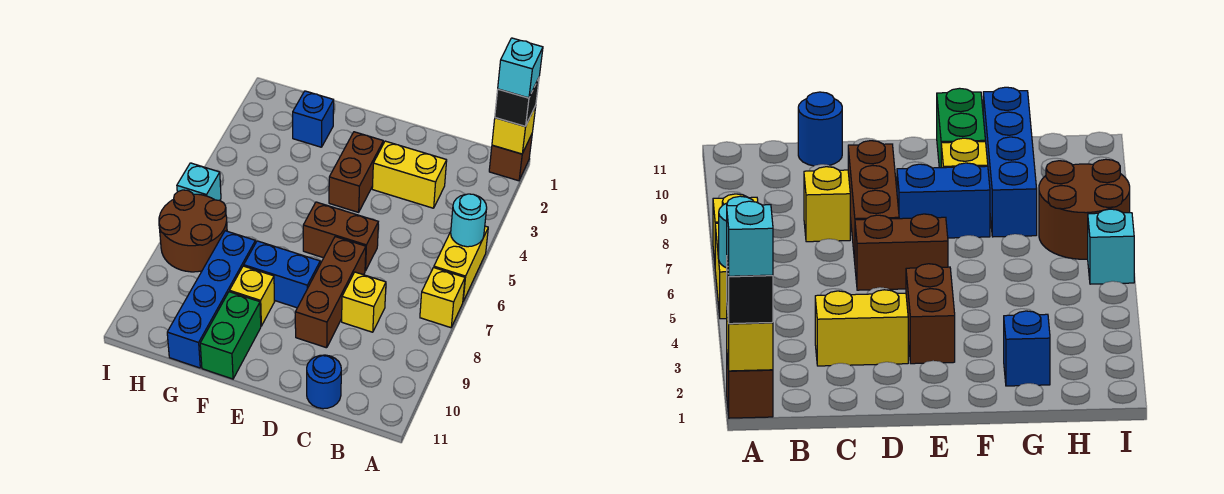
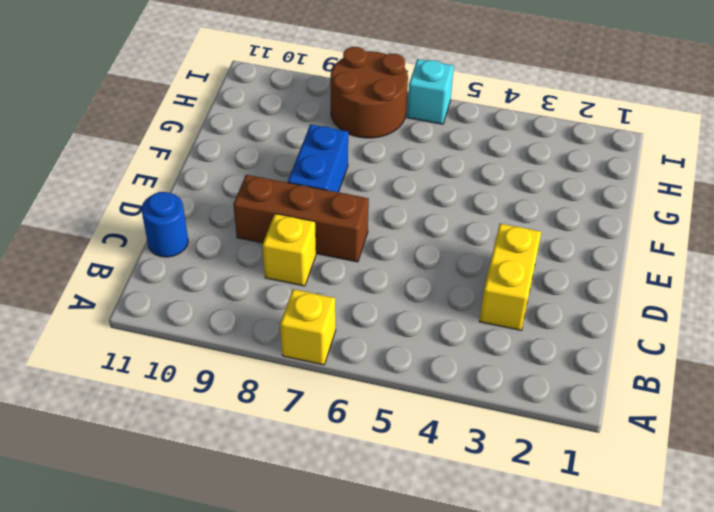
none -> brown brick A1 level 1
none -> yellow brick A5:A6 level 1
none -> brown brick D6:E6 level 1

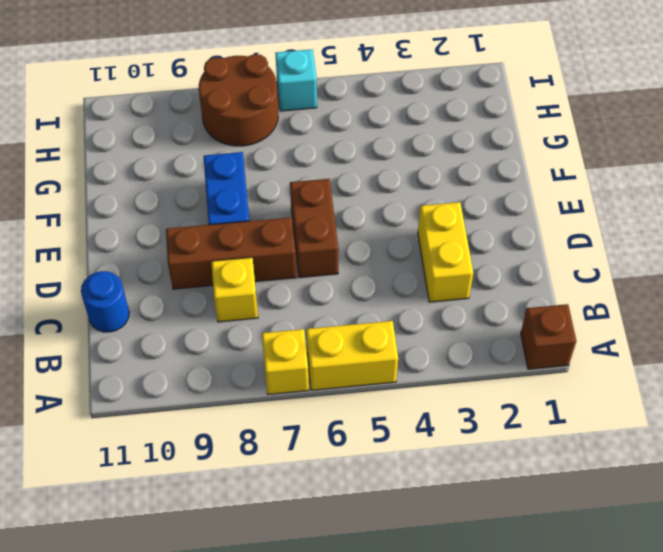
none -> brown brick E3:E4 level 1
none -> yellow brick F9 level 1
none -> green brick F10:F11 level 1

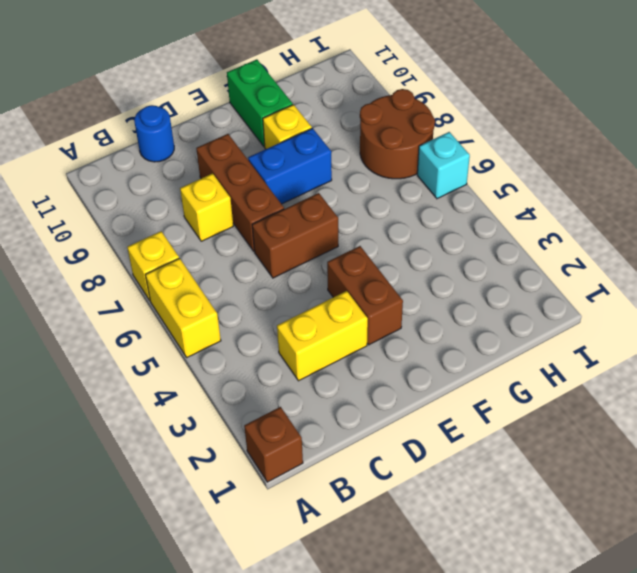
none -> blue brick G2 level 1
none -> blue brick G8:G11 level 1
none -> yellow brick A1 level 2

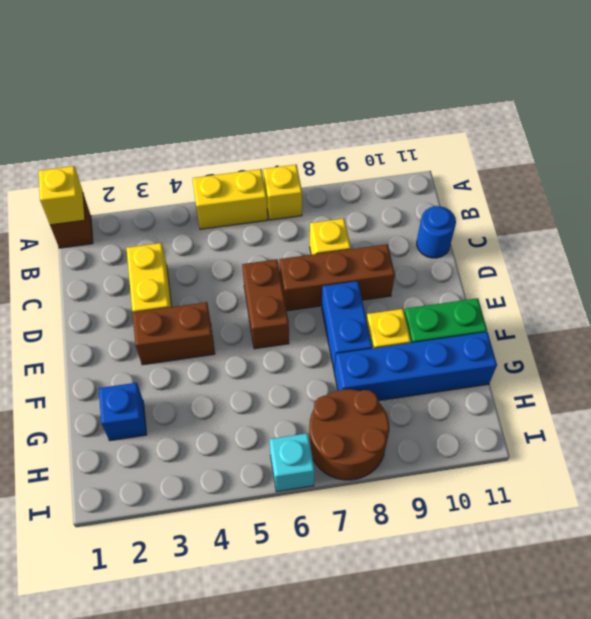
none -> cyan round brick A5 level 2
none -> black brick A1 level 3
none -> cyan brick A1 level 4

